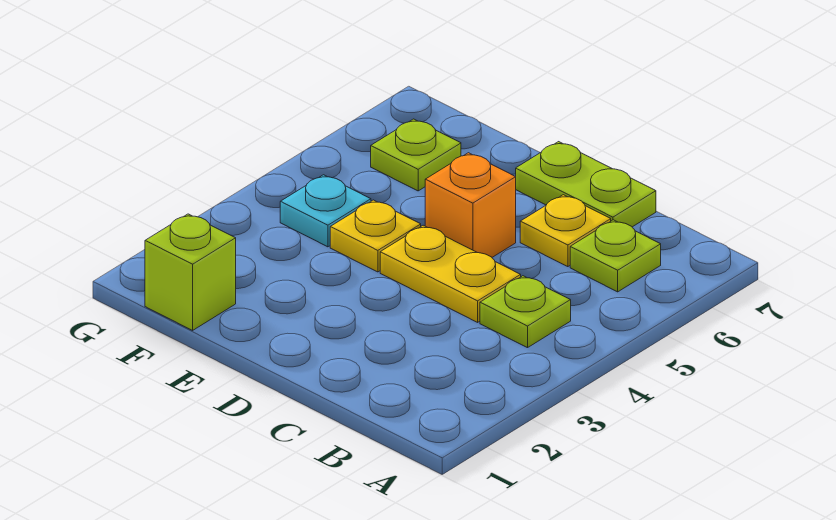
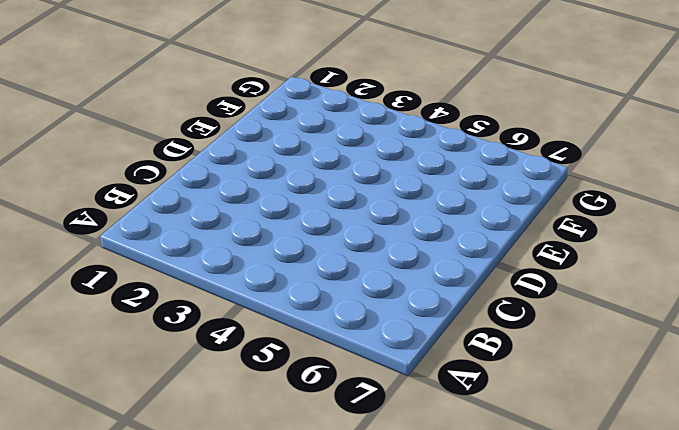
none -> lime plate B4 level 1
none -> lime plate B6 level 1

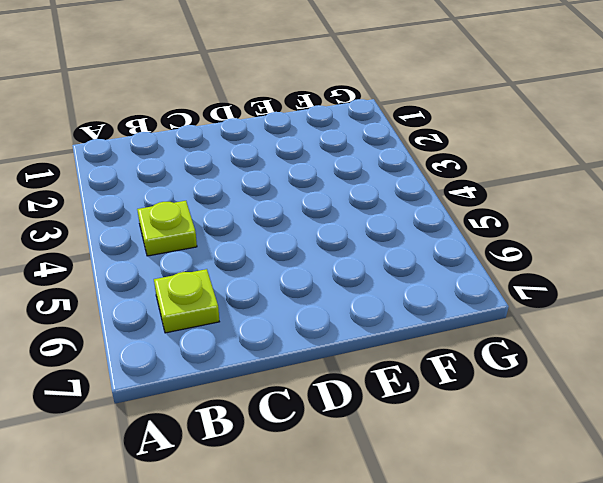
none -> yellow plate C4:D4 level 1
none -> yellow plate C6 level 1

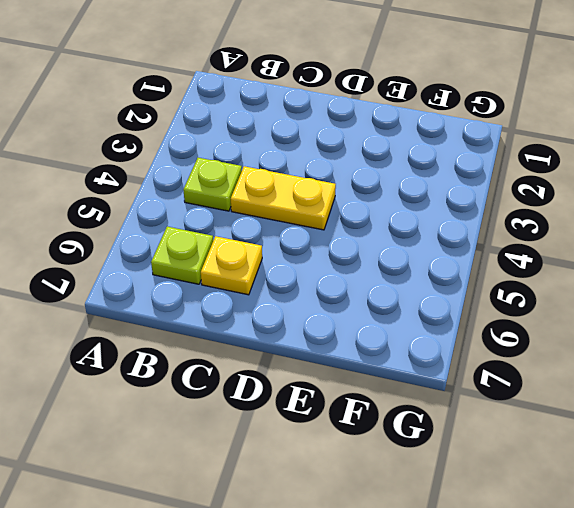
none -> lime plate C7:D7 level 1
none -> orange brick D5 level 1

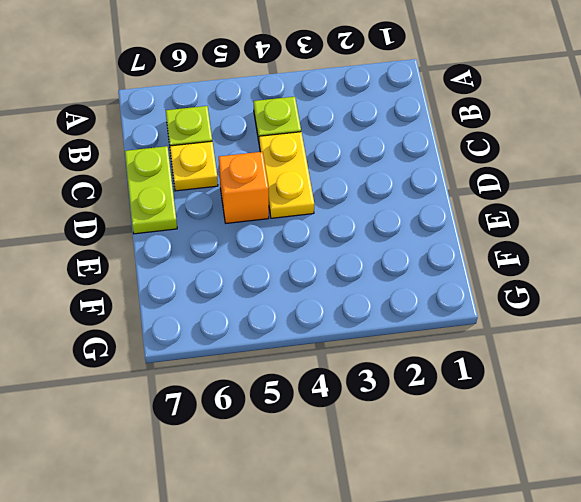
none -> yellow plate E4 level 1
none -> lime brick F1 level 1

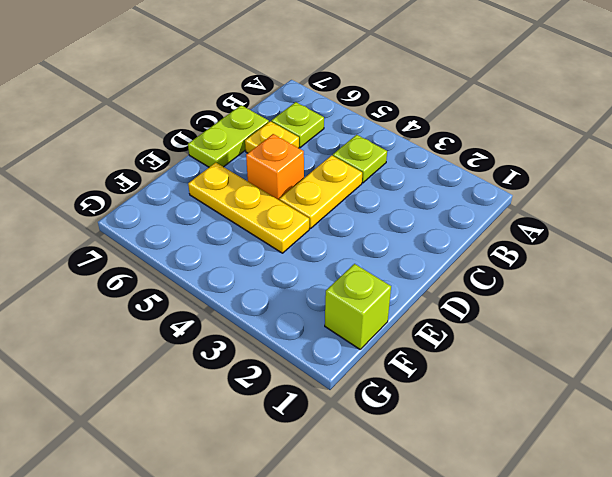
yellow plate E4:E6 level 1 -> yellow plate E4 level 1
none -> cyan plate F4 level 1
none -> lime plate F6 level 1

